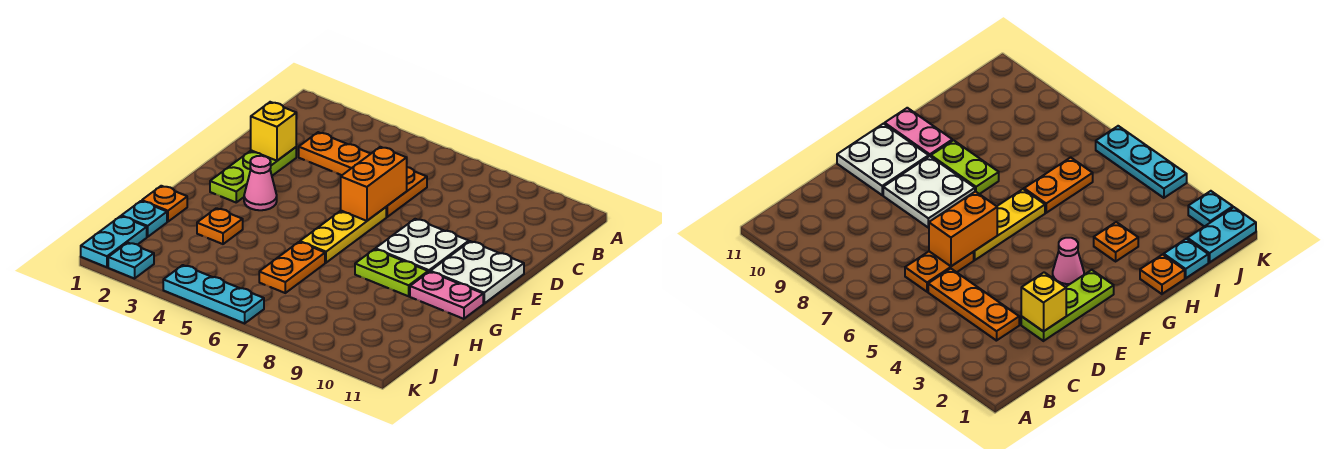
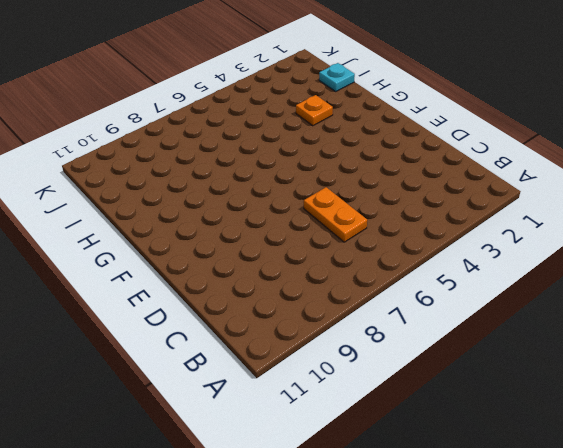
none -> orange plate C3:C5 level 1
none -> lime plate D2:F2 level 1
none -> yellow plate E6:G6 level 1

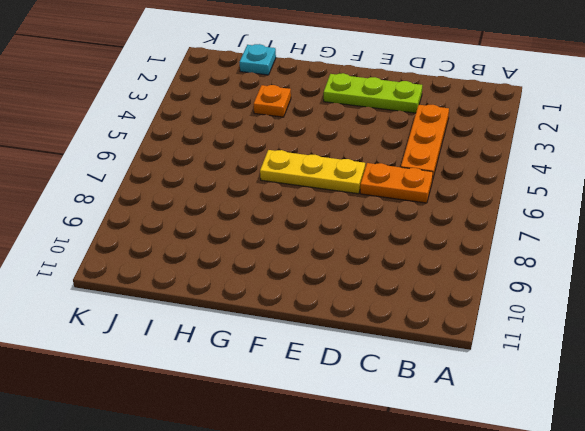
none -> white plate E8:F9 level 1
none -> white plate E10:F11 level 1
none -> pink cone F3 level 1

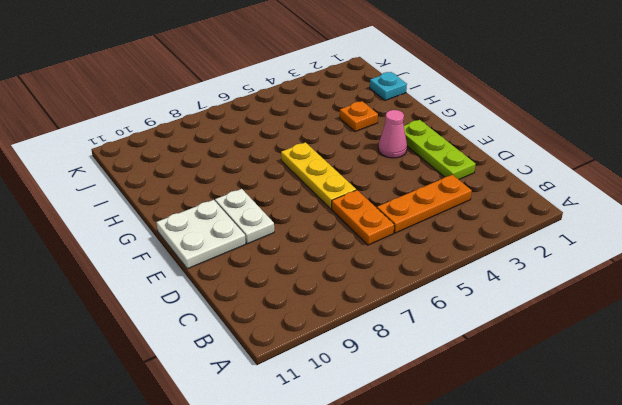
white plate E9:F9 level 1 -> white plate E8:F9 level 1
none -> lime plate G8:G9 level 1
none -> pink plate G10:G11 level 1
none -> orange plate H1 level 1

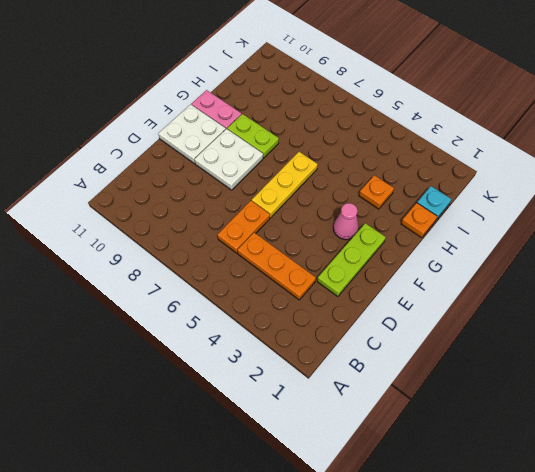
none -> orange plate H6:I6 level 1
none -> cyan plate J1:K1 level 1
none -> cyan plate K2 level 1

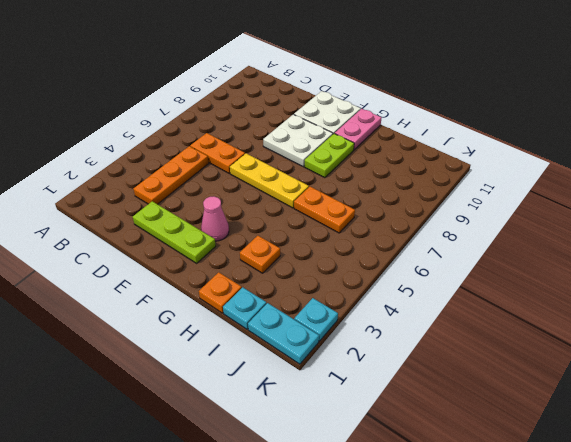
none -> cyan plate K4:K6 level 1
none -> yellow brick D2 level 2
none -> orange brick D6:E6 level 2

